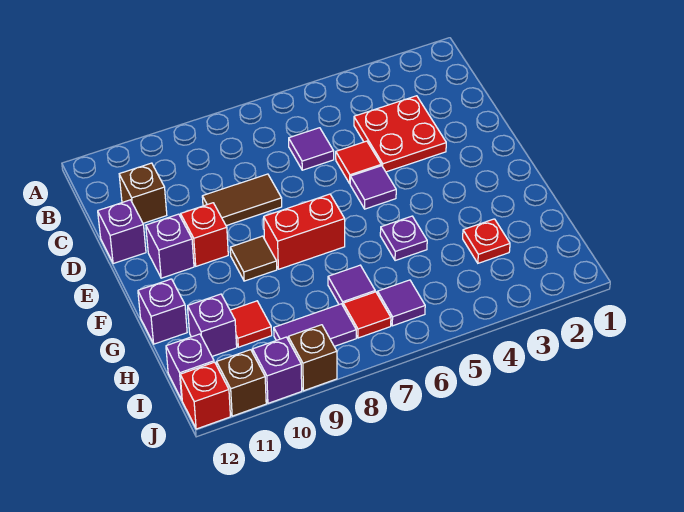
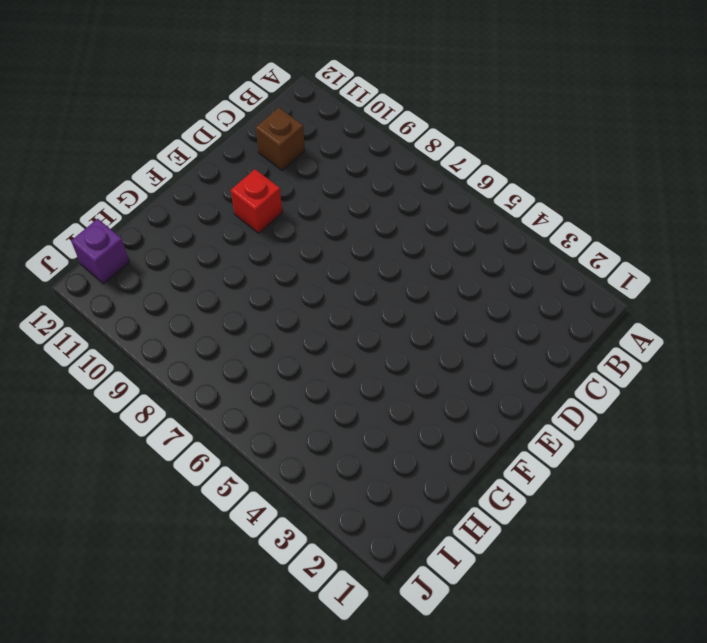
none -> red plate C3:D4 level 1
none -> purple tile C6 level 1
none -> red tile D5 level 1

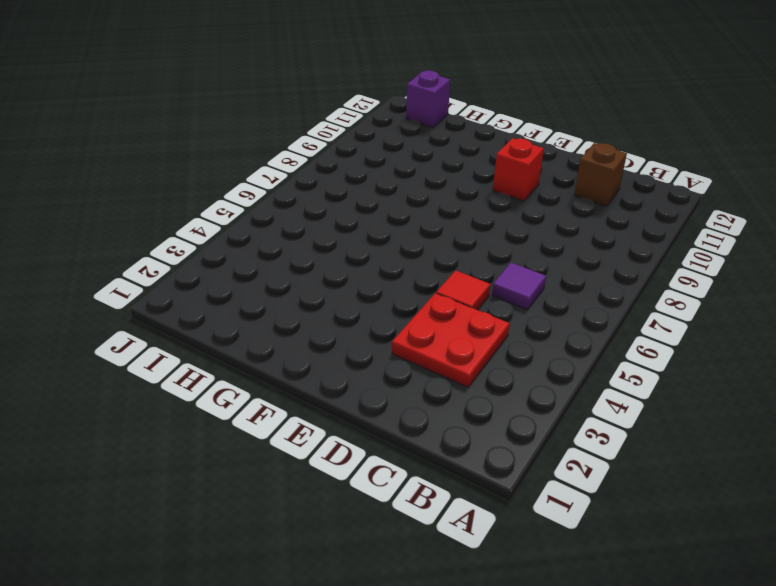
none -> brown tile D8:D9 level 1
none -> purple brick D12 level 1
none -> purple tile E5 level 1

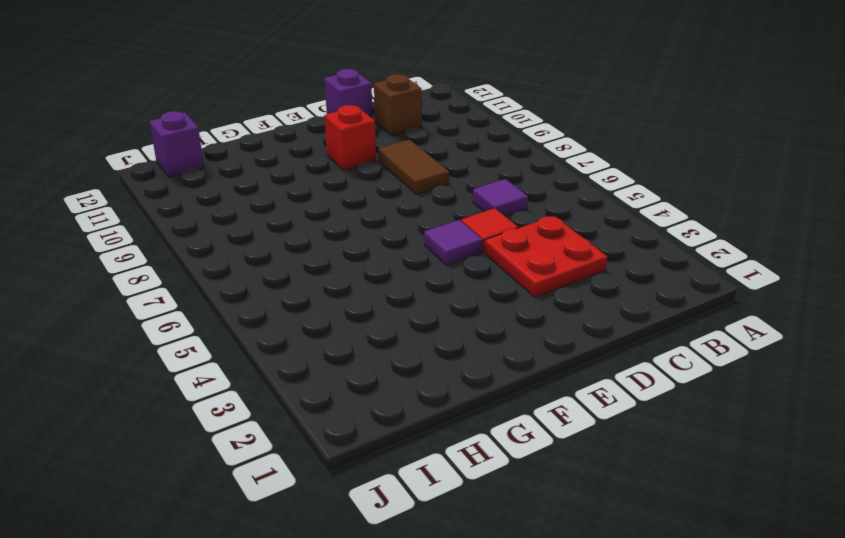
none -> purple brick E11 level 1
none -> red brick F7:F8 level 1
none -> brown tile F9 level 1

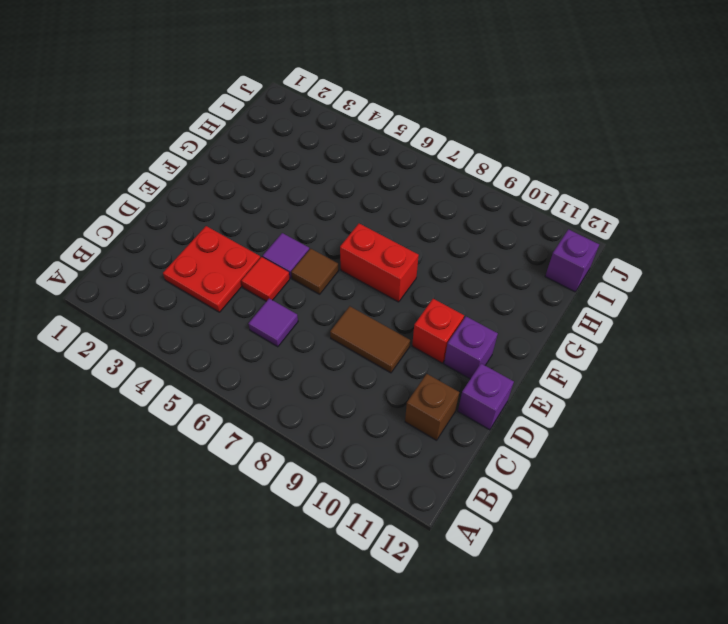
brown tile E6 level 1 -> brown tile F9 level 1
none -> purple plate G5 level 1
none -> purple brick G12 level 1
none -> red plate H3 level 1

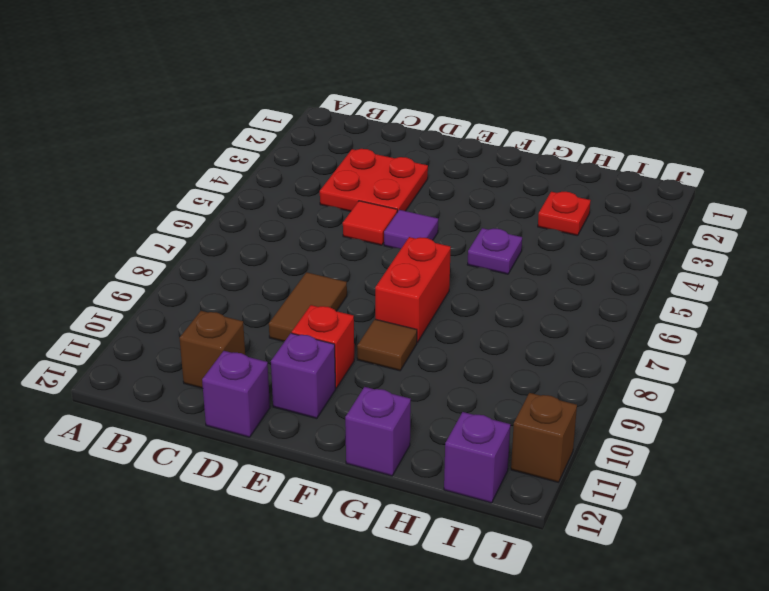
none -> purple tile C6 level 1
none -> purple tile H7 level 1
none -> red tile H10 level 1

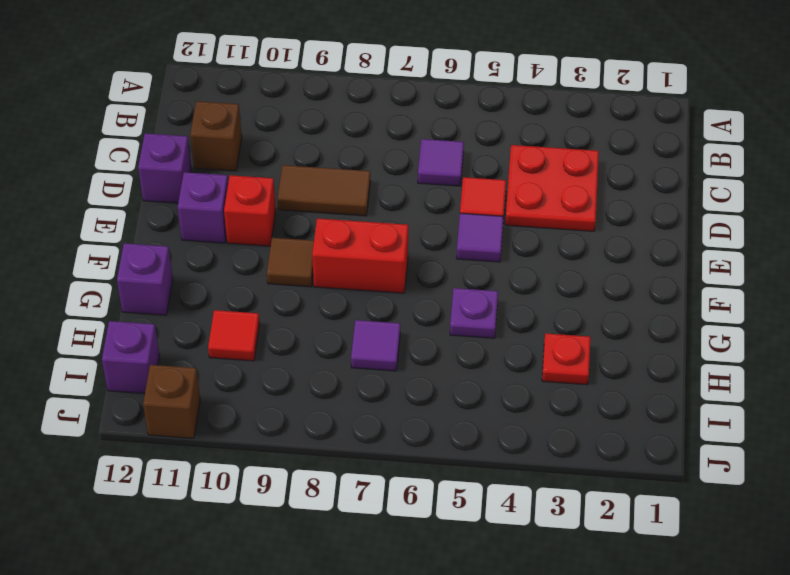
none -> purple brick H11 level 1
none -> purple tile I6 level 1
none -> red tile I7 level 1

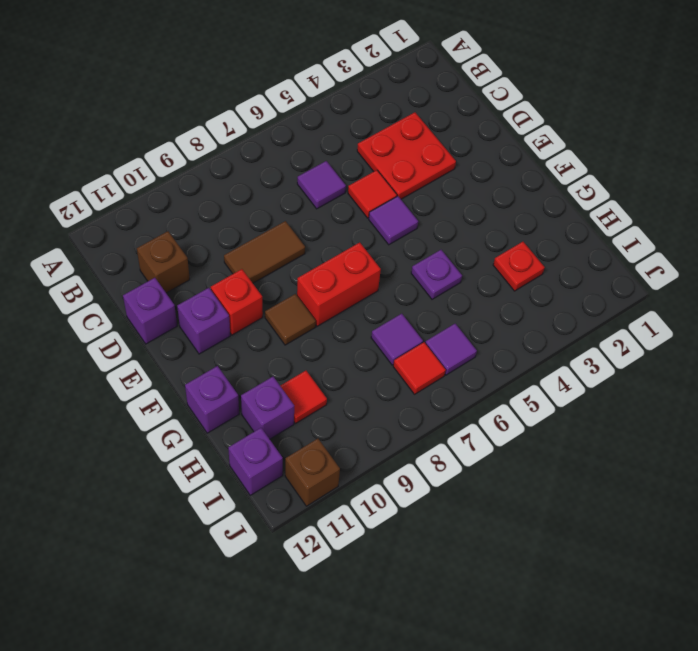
none -> purple tile I8:I9 level 1
none -> brown brick J9 level 1
none -> purple brick J10 level 1

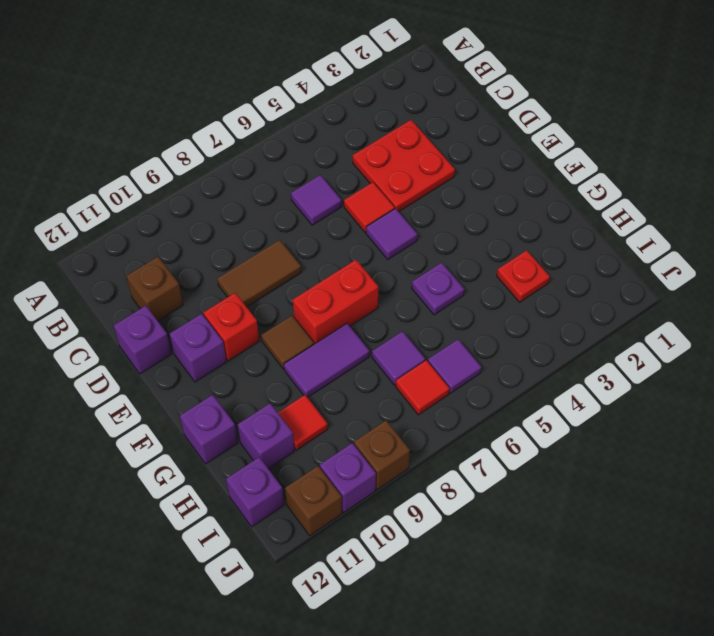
purple tile G8:G9 level 1 -> purple tile I8:I9 level 1
none -> red brick J12 level 1

